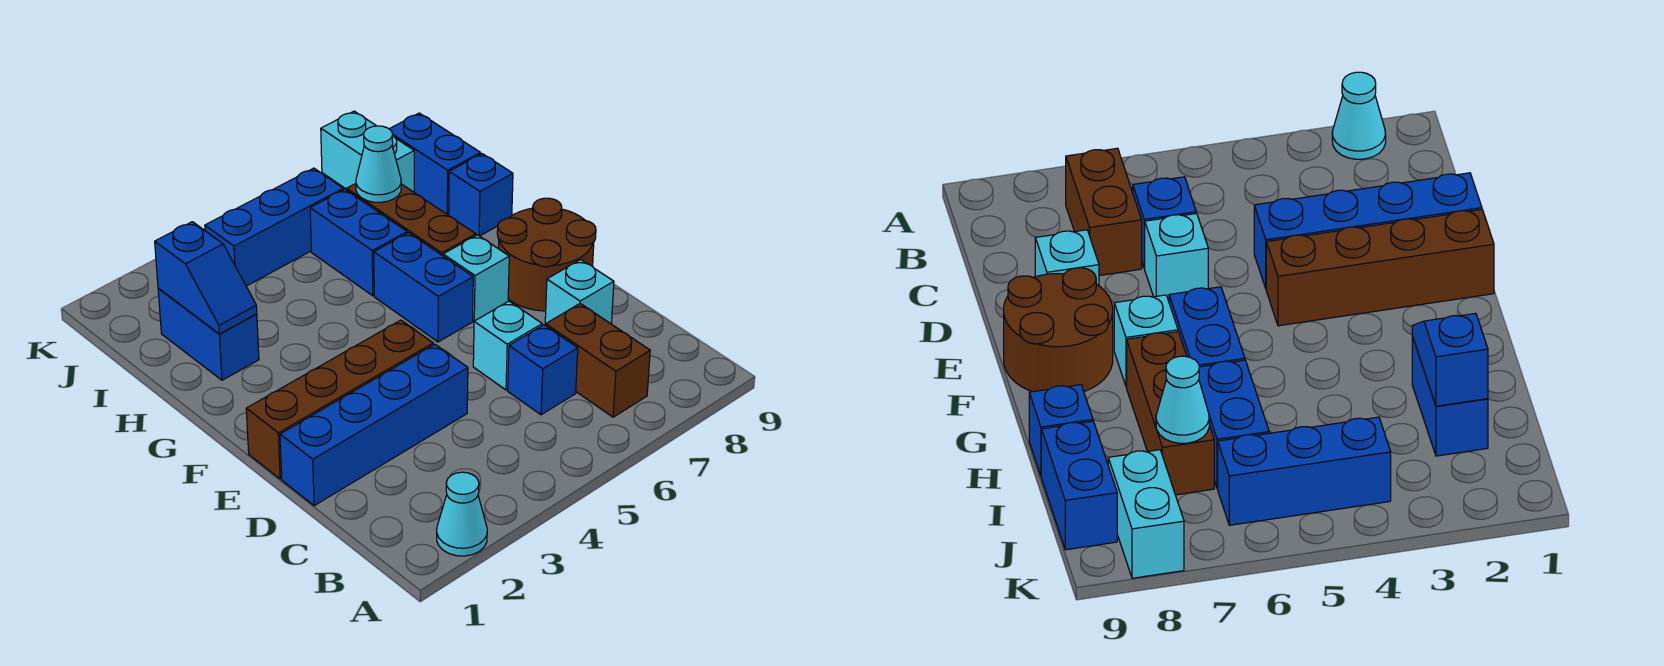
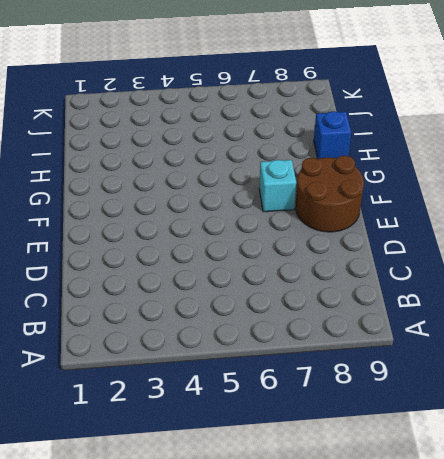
none -> cyan cone A2 level 1
none -> brown brick B7:C7 level 1
none -> blue brick C6 level 1

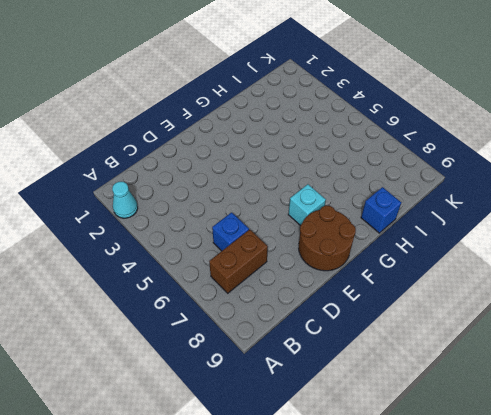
none -> blue brick D1:D4 level 1
none -> cyan brick D6 level 1
none -> cyan brick D8 level 1

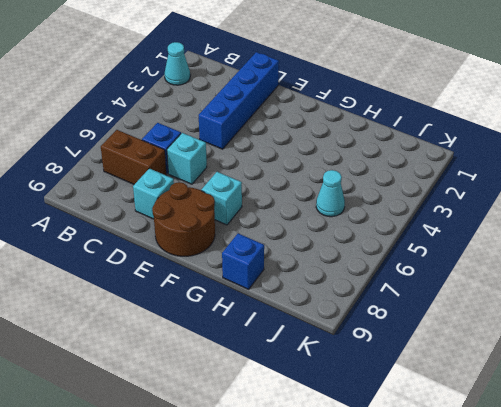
cyan cone I5 level 1 -> cyan cone I7 level 2
none -> brown brick E1:E4 level 1
none -> blue brick F6:G6 level 1
none -> brown brick G7:I7 level 1

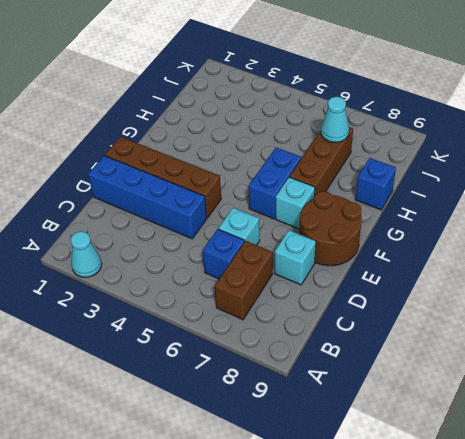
none -> blue brick H2:I2 level 1
none -> blue brick H6:I6 level 1
none -> blue brick I9:J9 level 1

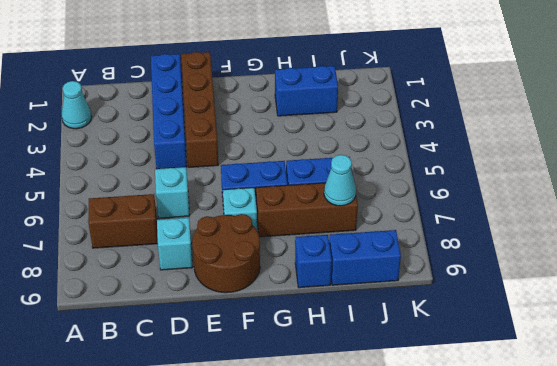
none -> blue brick C6 level 1
none -> blue brick J4:J6 level 1
none -> cyan brick J8:K8 level 1

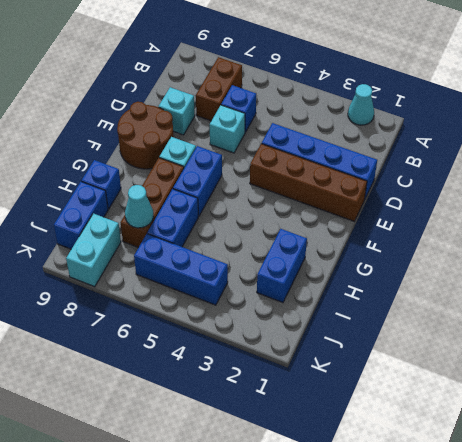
none -> blue slope H2:I2 level 2 top I

